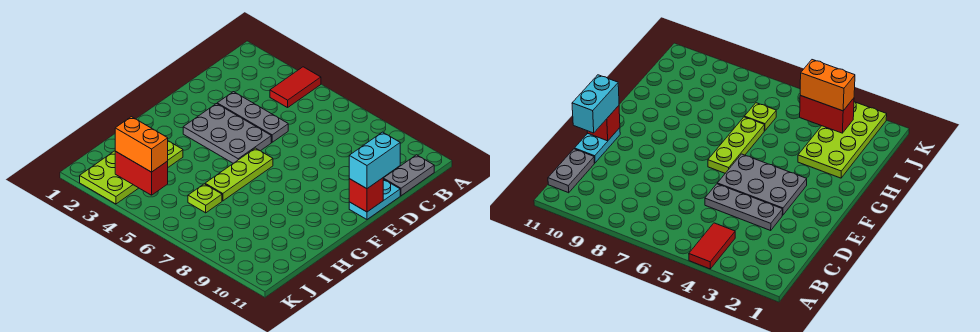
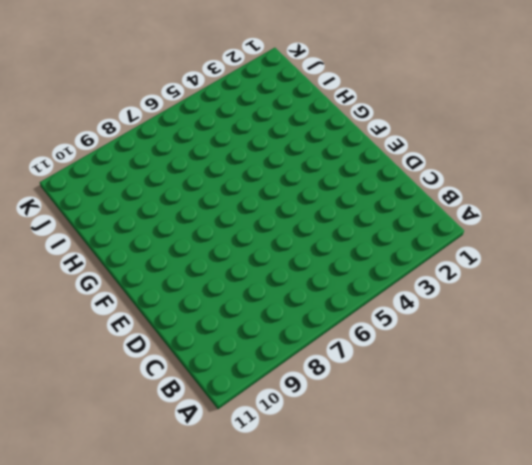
none -> red tile A4:B4 level 1
none -> grey plate B11:C11 level 1
none -> grey plate D3:D5 level 1

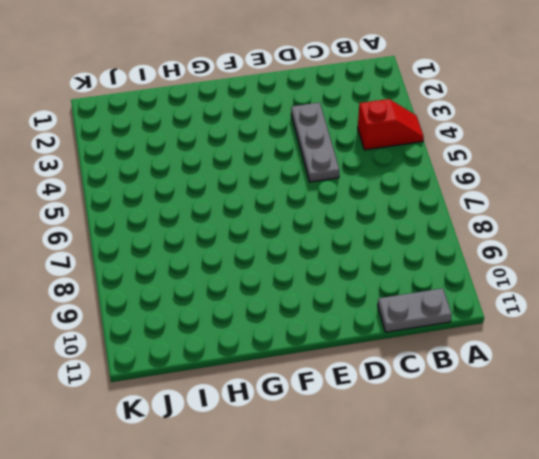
red slope A4:B4 level 1 top B -> red tile A4:B4 level 1
none -> cyan plate D11:E11 level 1
none -> grey plate E3:F5 level 1
none -> lime plate F6:H6 level 1

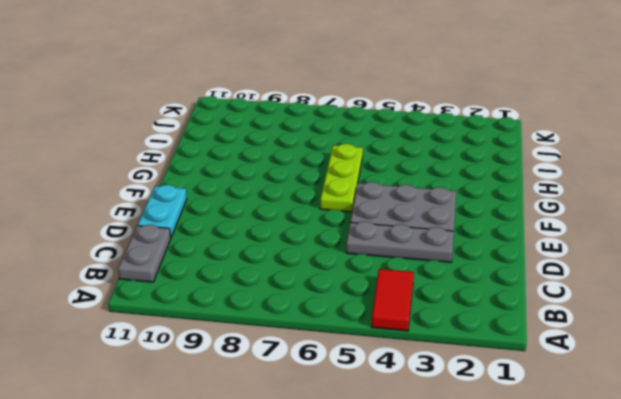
none -> lime plate H2:K3 level 1
none -> lime plate I6 level 1
none -> red brick E11 level 2

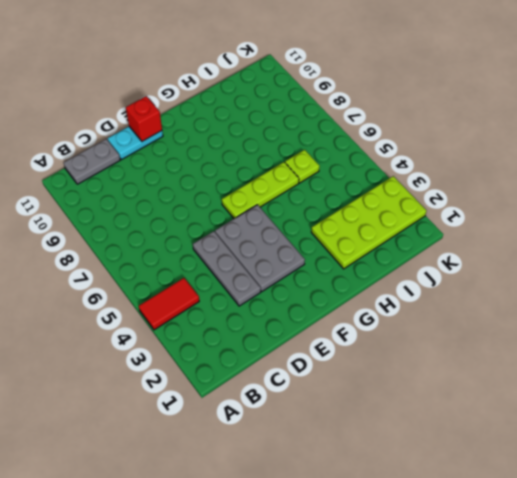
none -> red brick J3:J4 level 2
none -> cyan brick D11:E11 level 3
none -> orange brick J3:J4 level 3

